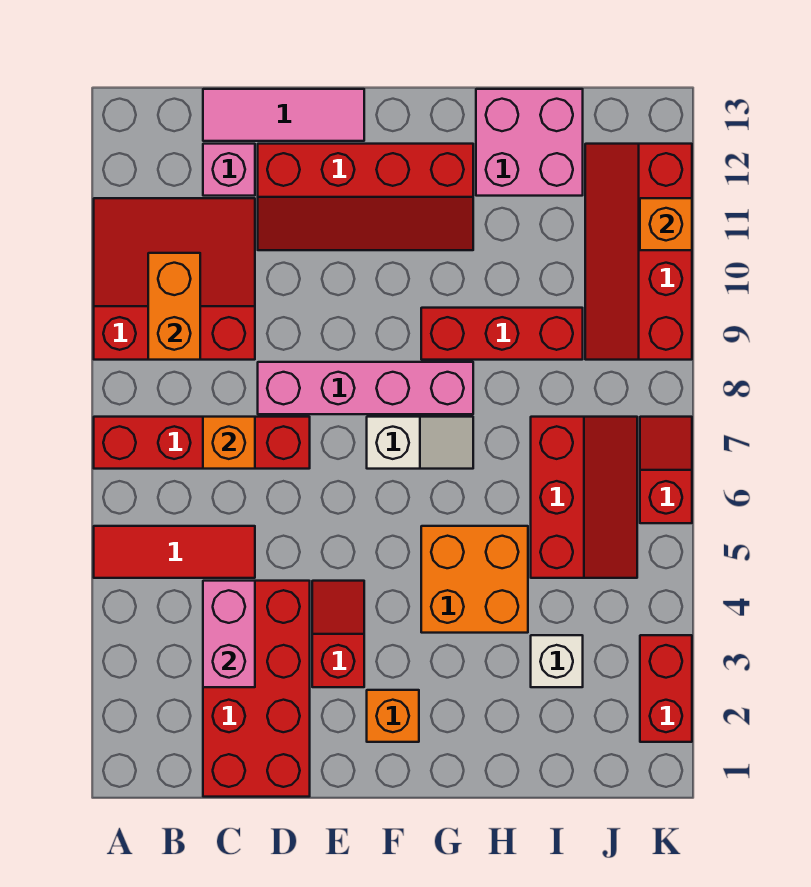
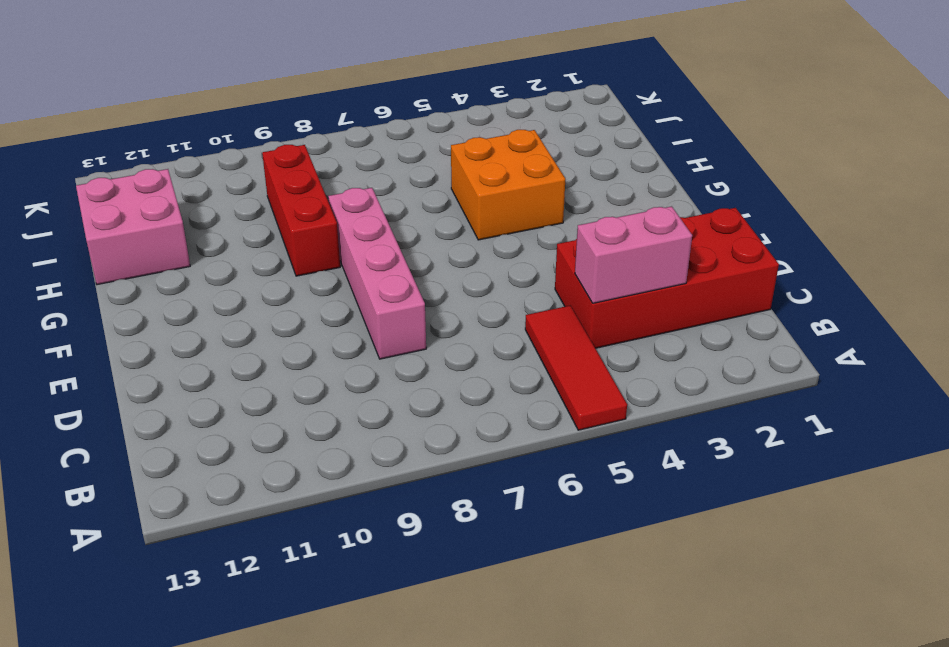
none -> red brick A7:D7 level 1
none -> red slope A9:C11 level 1 top 9
none -> pink brick C12 level 1

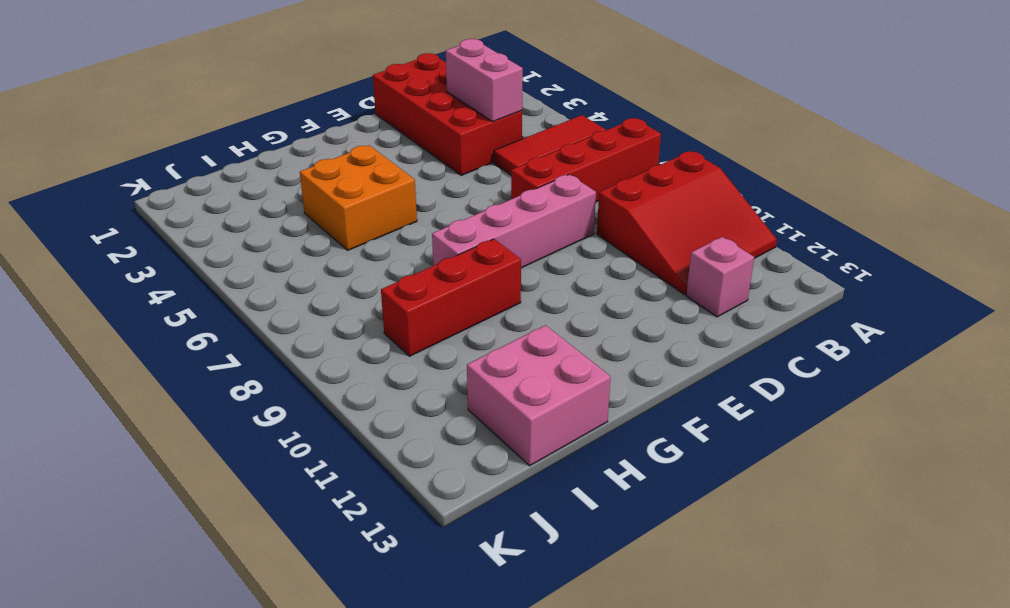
none -> pink tile C13:E13 level 1
none -> red slope D11:G12 level 1 top 12
none -> red slope E3:E4 level 1 top 3

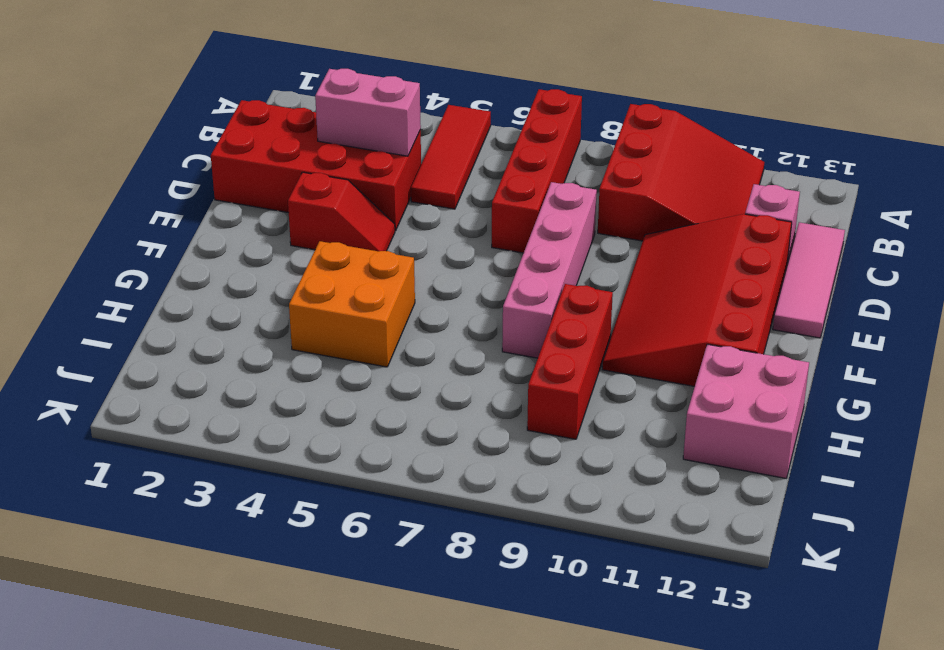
red slope D10:G12 level 1 top 12 -> red slope D11:G12 level 1 top 12
none -> orange brick F2 level 1
none -> white slope F7:G7 level 1 top F
none -> white brick I3 level 1

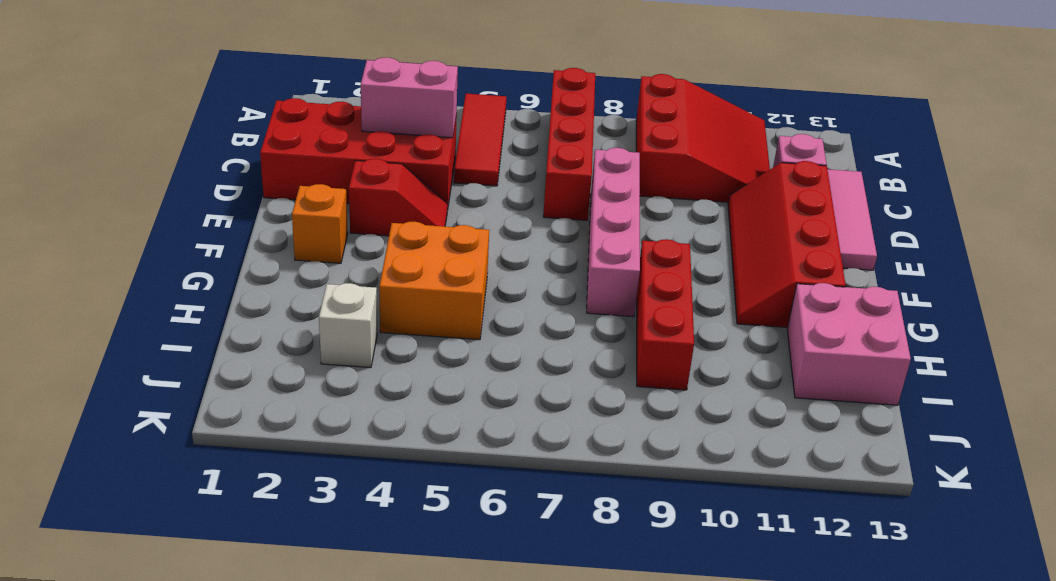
none -> white slope F7:G7 level 1 top F
none -> red slope I5:J7 level 1 top I
none -> red slope J9:K12 level 1 top K

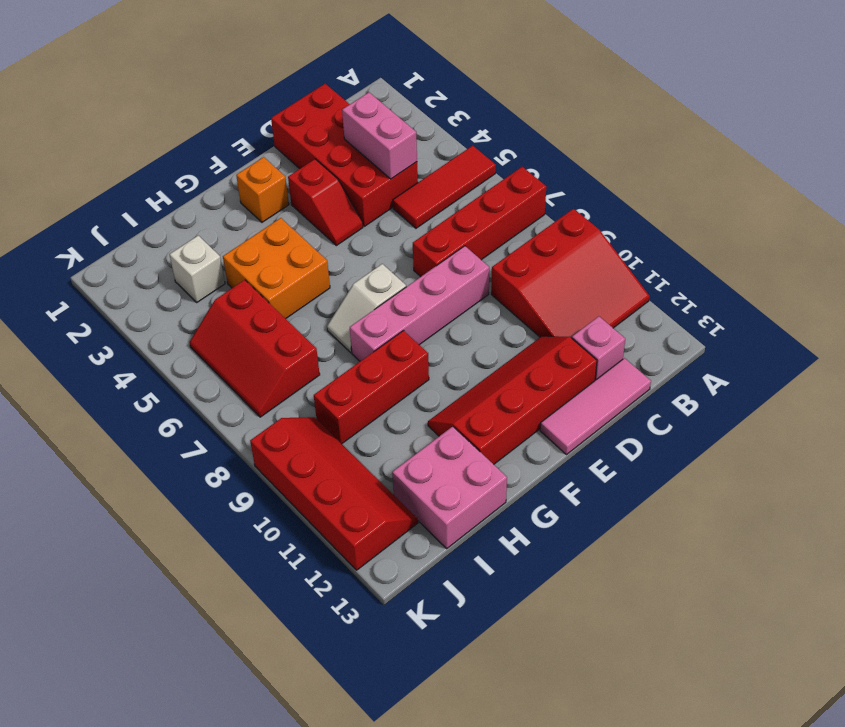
none -> red brick K2:K3 level 1
none -> red slope K6:K7 level 1 top 6
none -> orange brick B9:B10 level 2

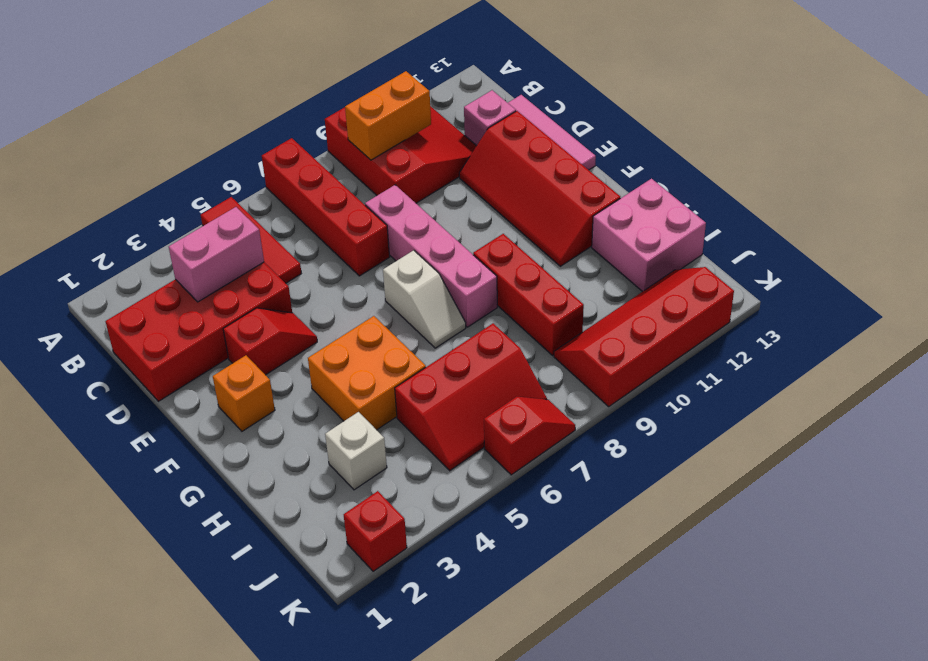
red brick K2 level 1 -> red brick K2:K3 level 1
none -> orange brick C7 level 2
none -> orange brick K11 level 2

